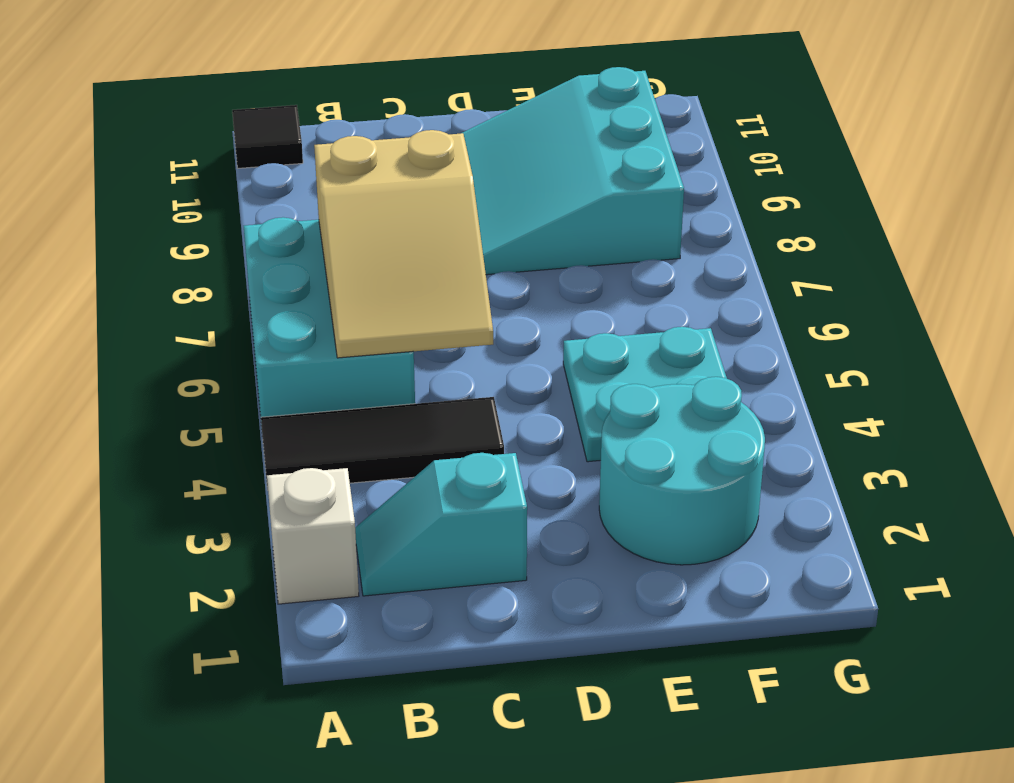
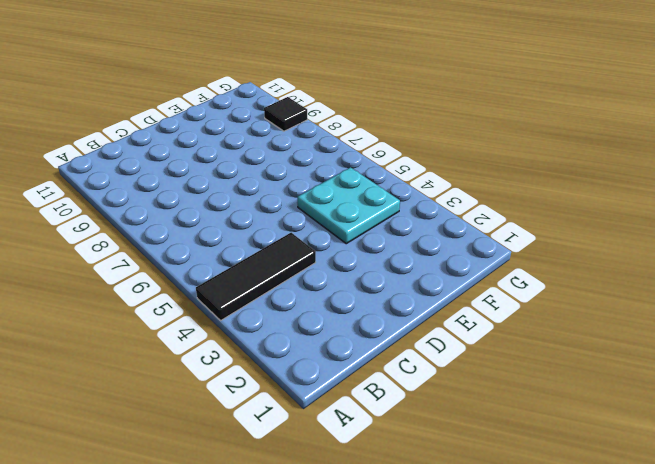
black tile G9 level 1 -> black tile A11 level 1
none -> white brick A2 level 1
none -> cyan brick A5:B7 level 1

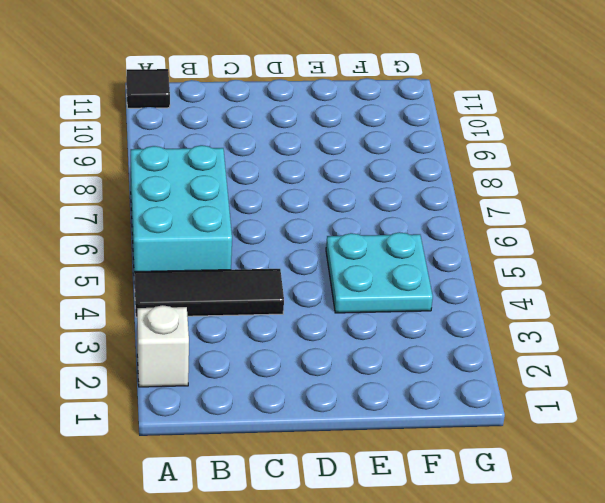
none -> cyan slope B2:C2 level 1 top C
none -> cyan slope D8:F10 level 1 top F

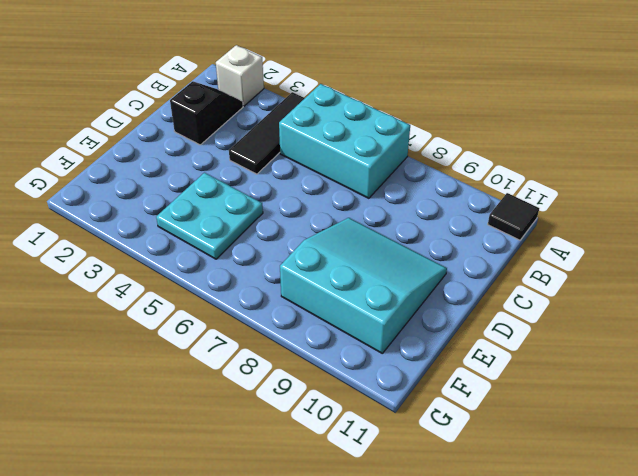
black slope B2:C2 level 1 top C -> cyan slope B2:C2 level 1 top C
none -> cyan round brick E2:F3 level 1
none -> tan slope B5:C7 level 2 top 7

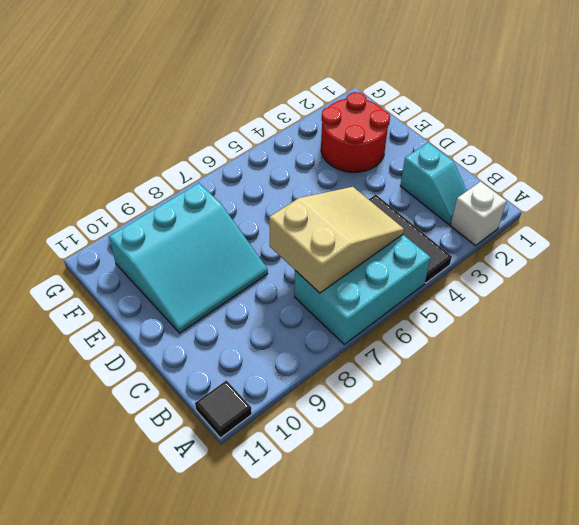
red round brick E2:F3 level 1 -> cyan round brick E2:F3 level 1
none -> cyan plate E4:F5 level 1

